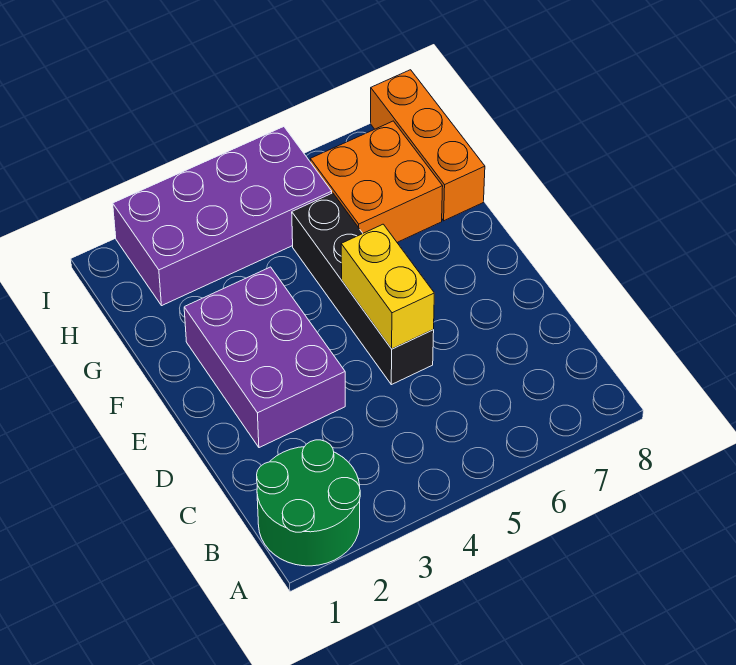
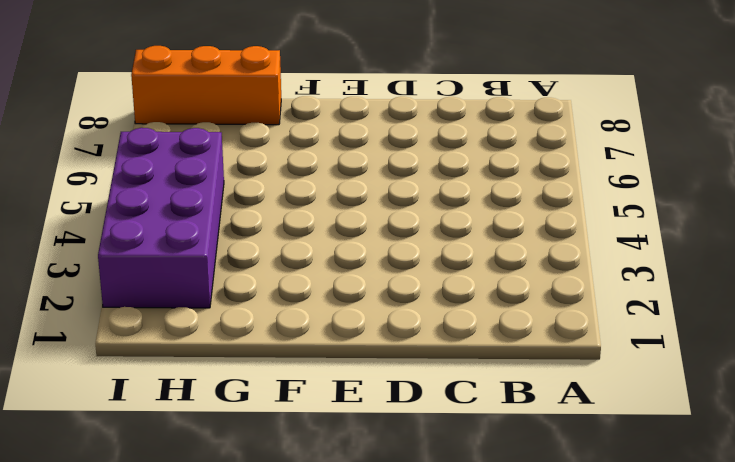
none -> green round brick A1:B2 level 1
none -> purple brick D2:F3 level 1

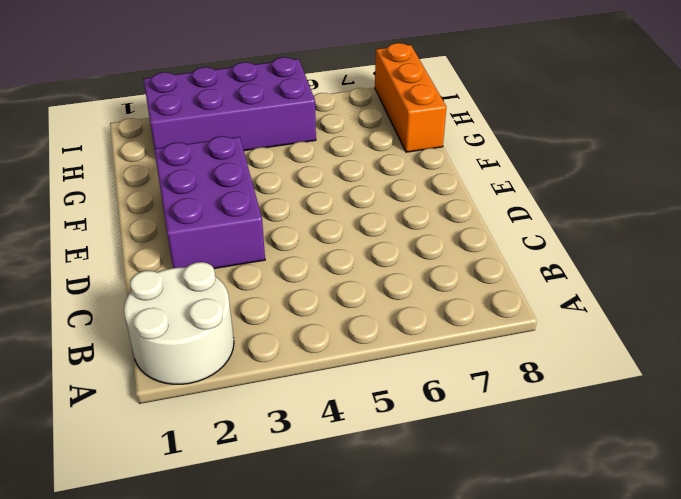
white round brick A1:B2 level 1 -> green round brick A1:B2 level 1
none -> black brick D5:G5 level 1
none -> orange brick G6:H7 level 1

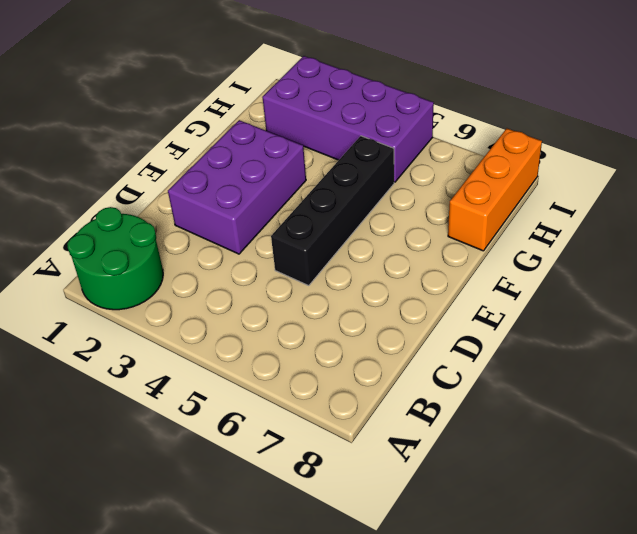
none -> orange brick G6:H7 level 1
none -> yellow brick D5:E5 level 2

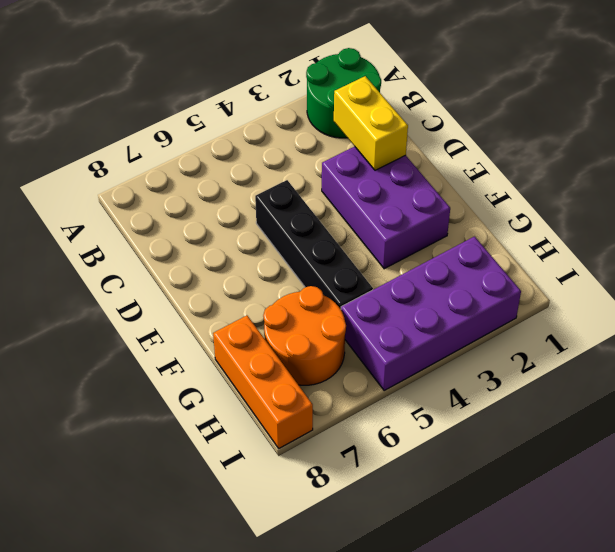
yellow brick C2:D2 level 2 -> yellow brick D5:E5 level 2
orange round brick G6:H7 level 1 -> orange brick G6:H7 level 1

